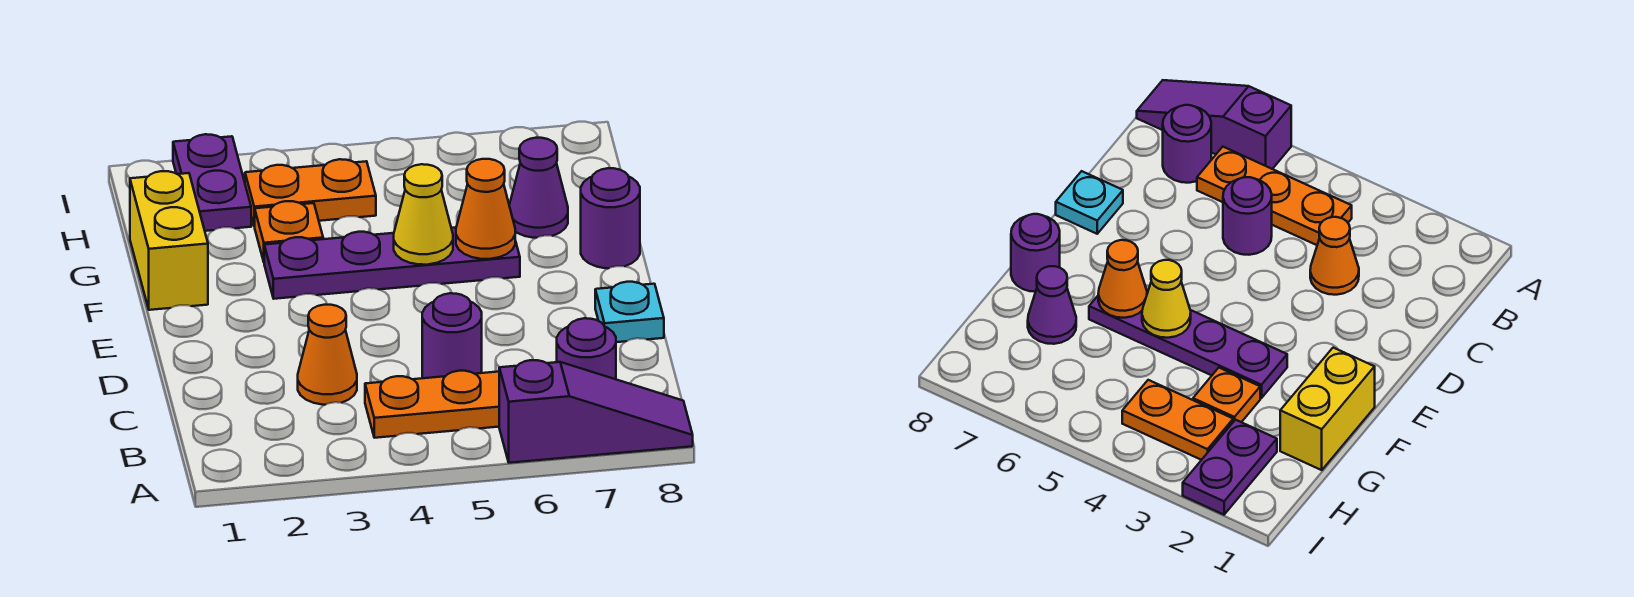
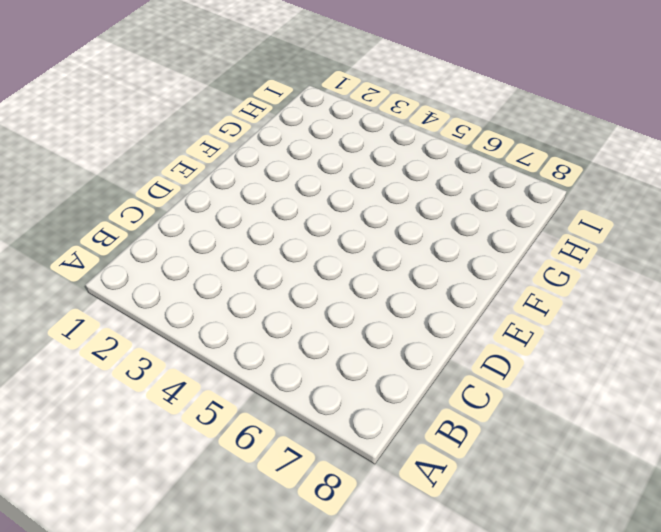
none -> purple slope A6:A8 level 1 top 6
none -> orange plate B4:B6 level 1
none -> purple round brick B7 level 1

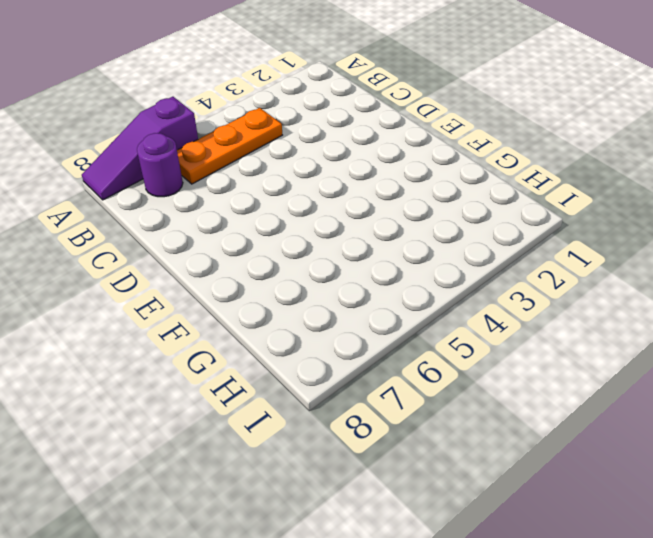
none -> orange cone C3 level 1
none -> purple round brick C5 level 1
none -> cyan plate D8 level 1

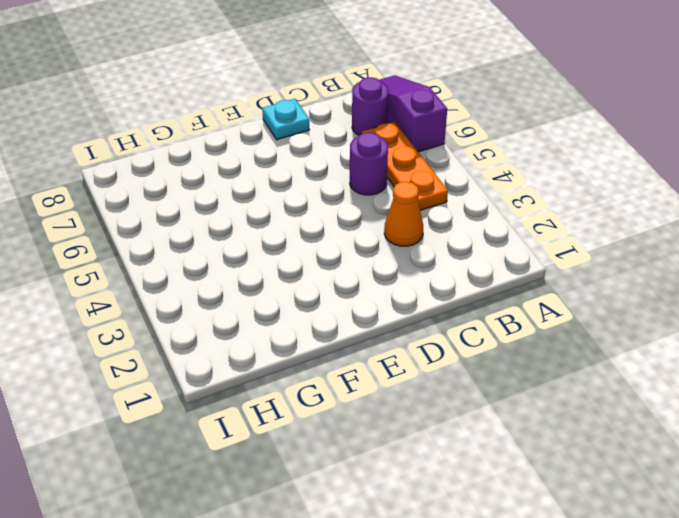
none -> yellow brick F1:G1 level 1
none -> purple plate F3:F6 level 1
none -> purple round brick F8 level 1

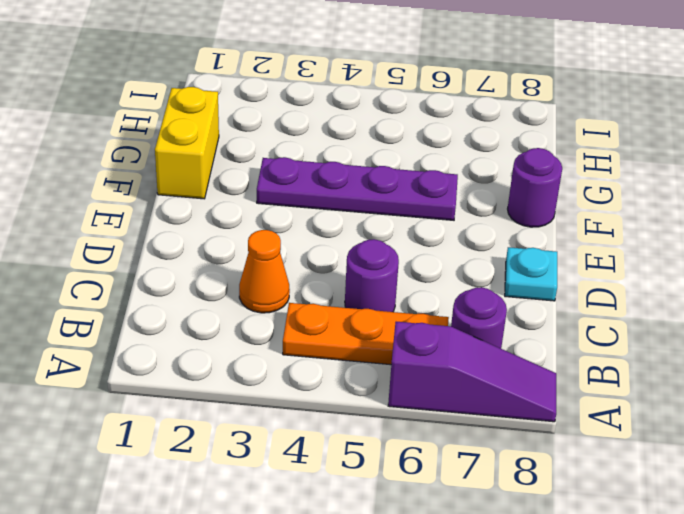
none -> orange plate G3 level 1
none -> purple cone G7 level 1
none -> purple plate H2:I2 level 1

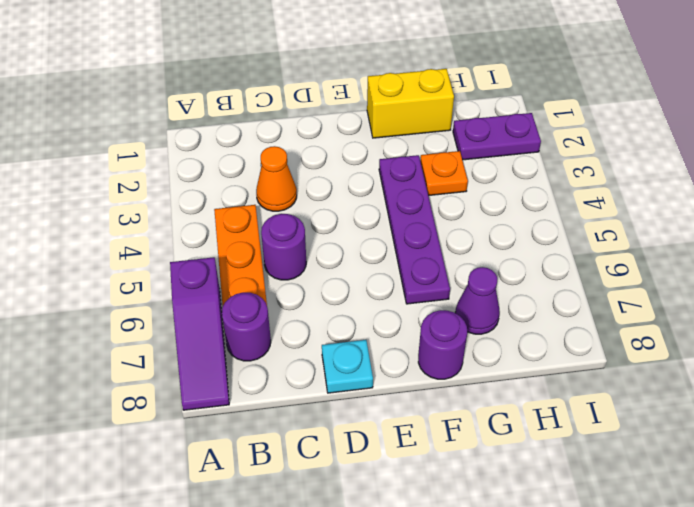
none -> orange plate H3:H4 level 1
none -> yellow cone F5 level 2
none -> orange cone F6 level 2

